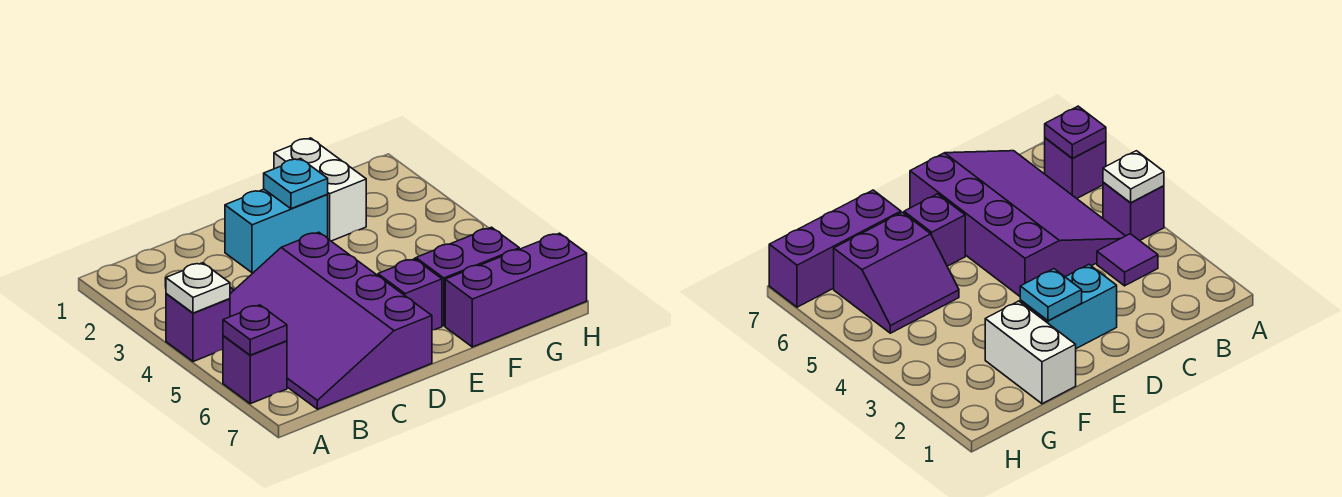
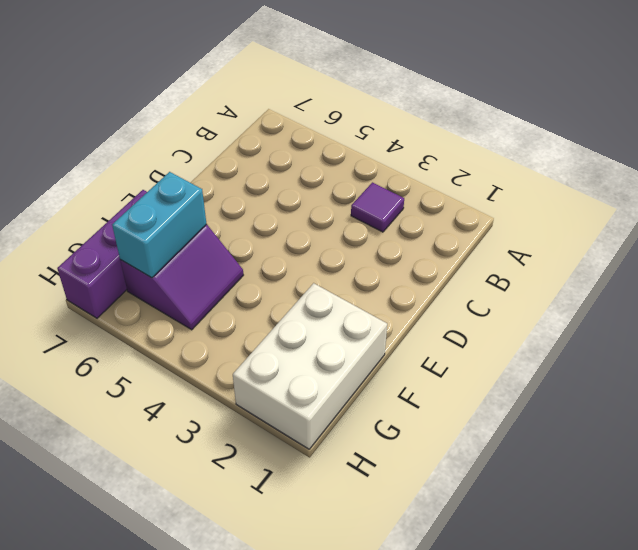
white brick F1:H2 level 1 -> white brick F1:F2 level 1
cyan brick F6:G6 level 2 -> cyan brick D2:E2 level 1
none -> purple brick A4 level 1
none -> purple brick A6 level 1
none -> purple slope B4:D7 level 1 top D

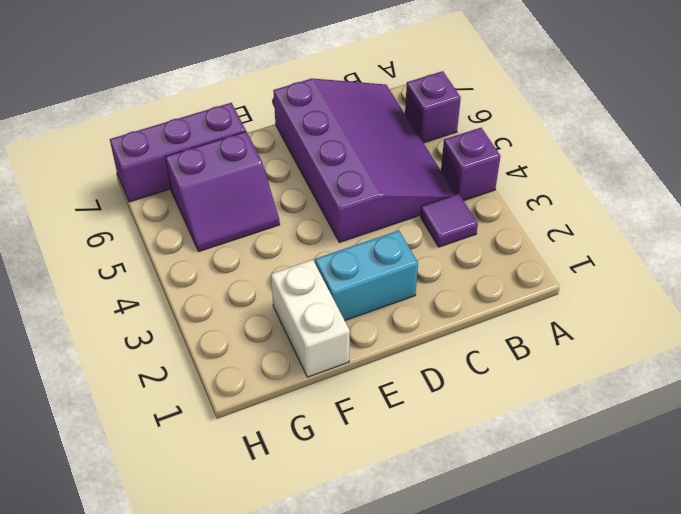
none -> purple brick E6 level 1
none -> white plate A4 level 2
none -> purple plate A6 level 2

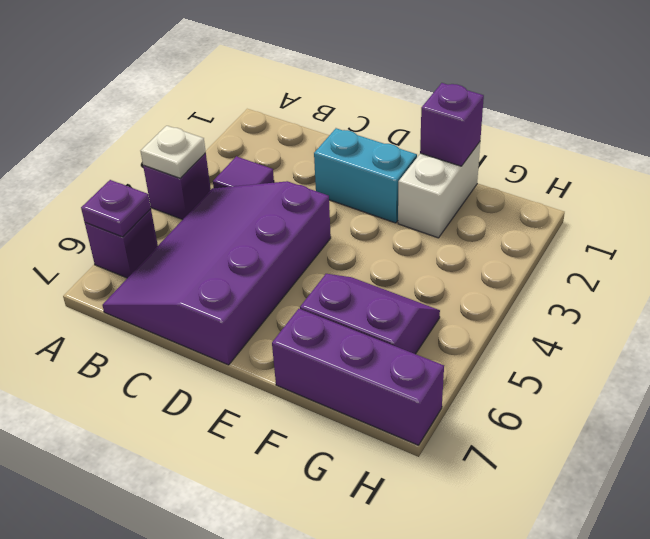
purple brick F1 level 2 -> purple brick E6 level 1
none -> cyan plate E2 level 2

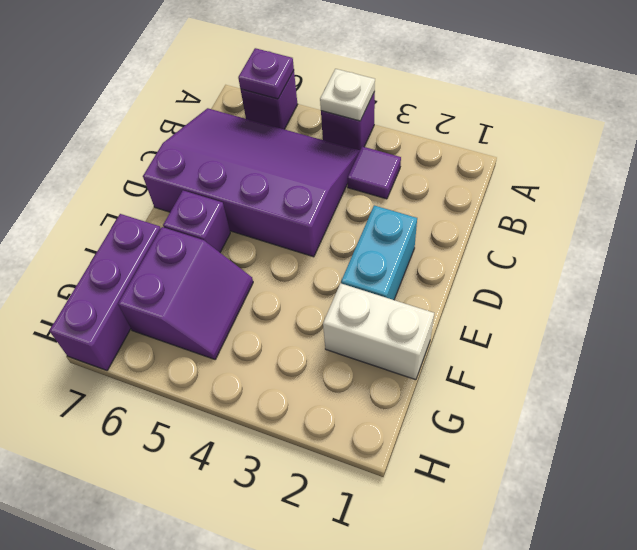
none -> cyan plate E2 level 2

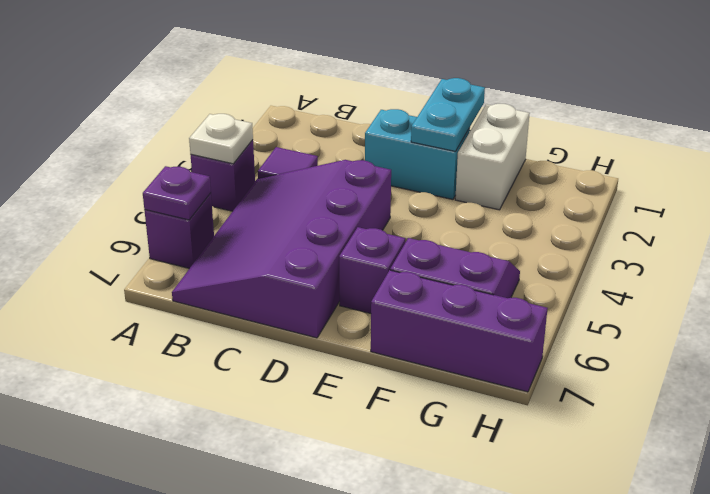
cyan plate E1:E2 level 2 -> cyan plate E2 level 2

